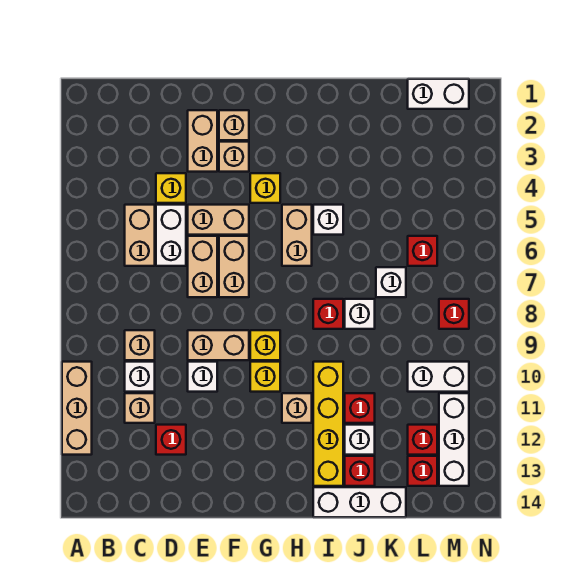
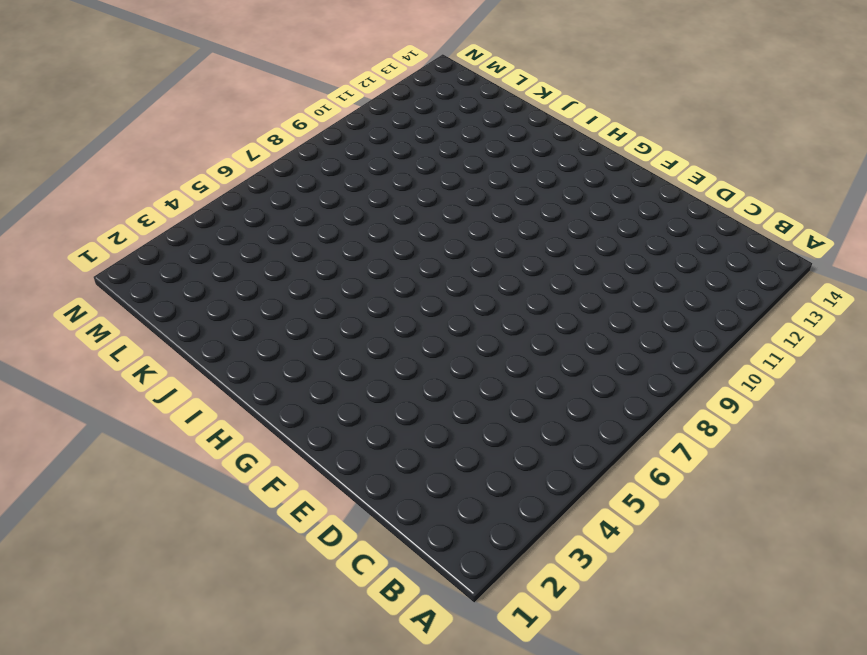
none -> tan brick A10:A12 level 1
none -> tan brick C5:C6 level 1
none -> tan brick C9 level 1
none -> white brick C10 level 1

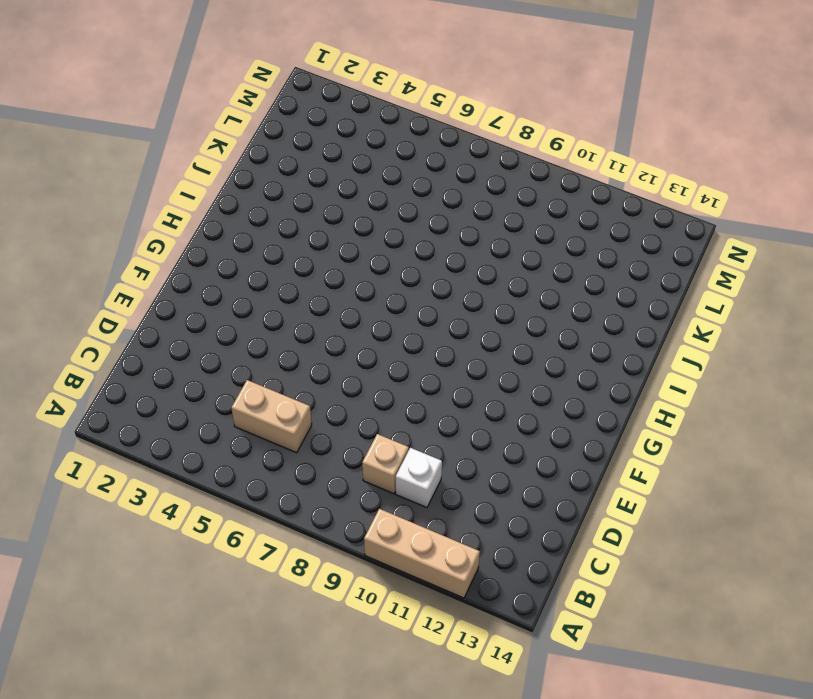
none -> tan brick C11 level 1
none -> yellow brick D4 level 1
none -> white brick D5:D6 level 1
none -> red brick D12 level 1

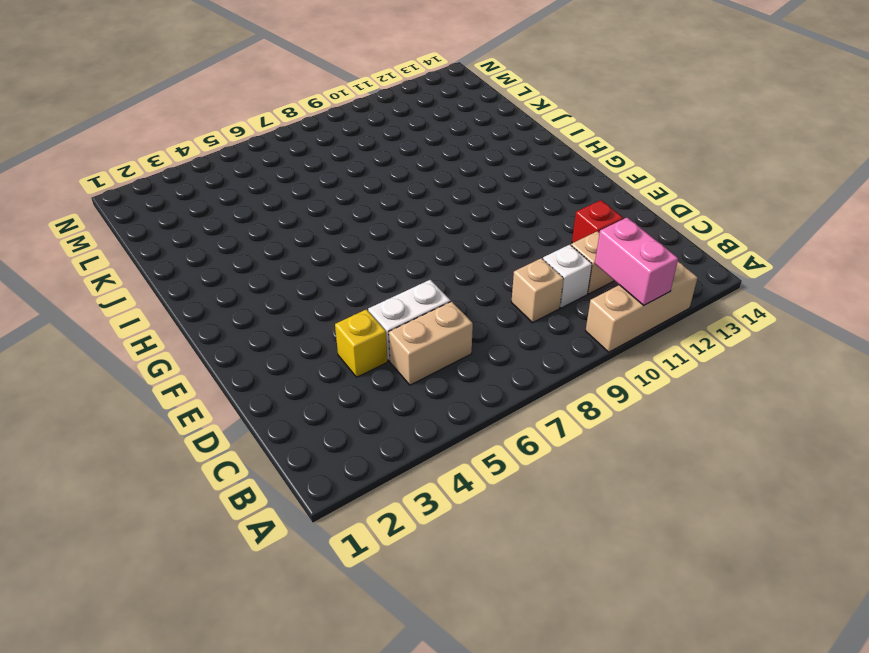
pink brick A11:B11 level 2 -> none
none -> tan brick E2:E3 level 1
none -> tan brick E5:F5 level 1
none -> tan brick E6:E7 level 1
none -> tan brick E9:F9 level 1

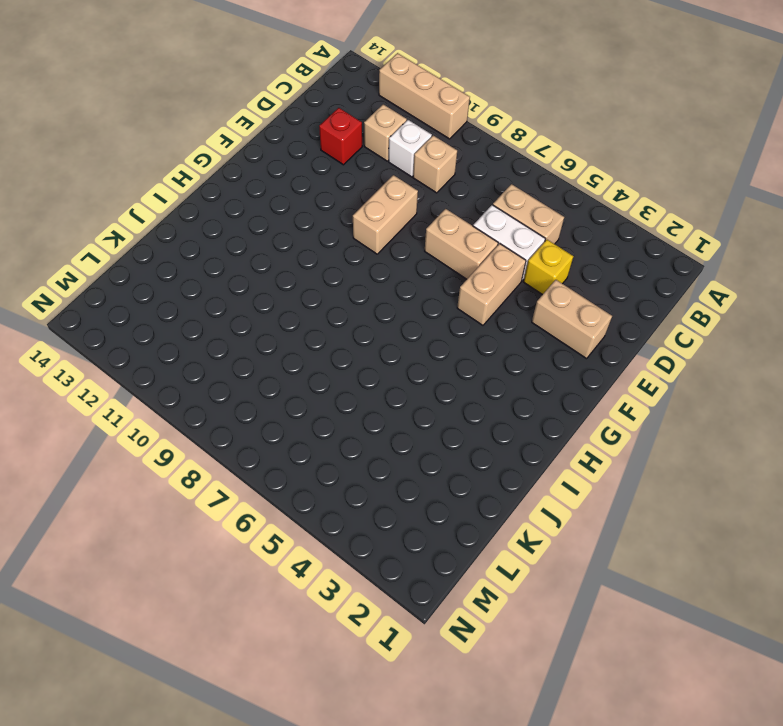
none -> white brick E10 level 1
none -> tan brick F2 level 1
none -> tan brick F3 level 1
none -> tan brick F6:F7 level 1

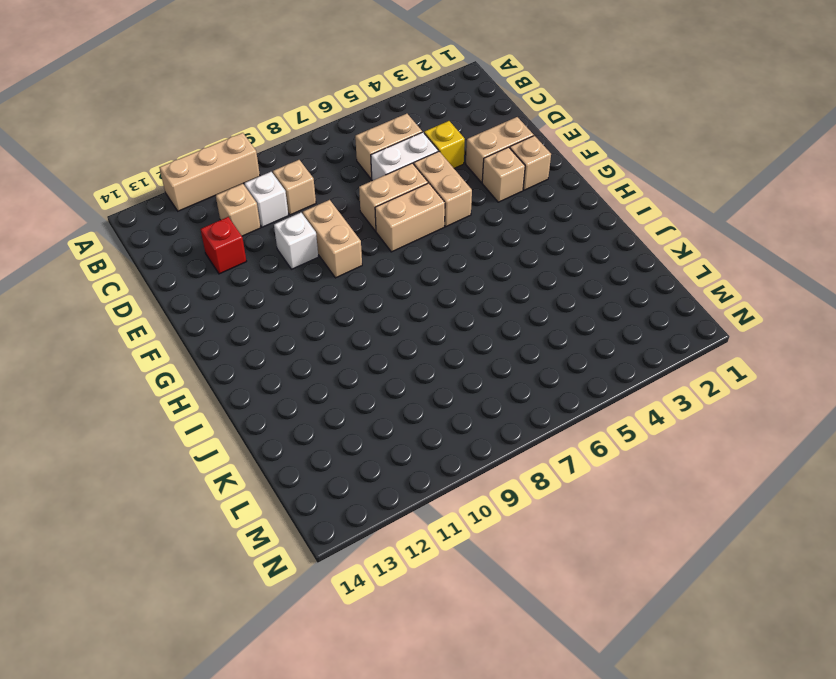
none -> yellow brick G4 level 1
none -> yellow brick G9 level 1
none -> yellow brick G10 level 1
none -> tan brick H5:H6 level 1

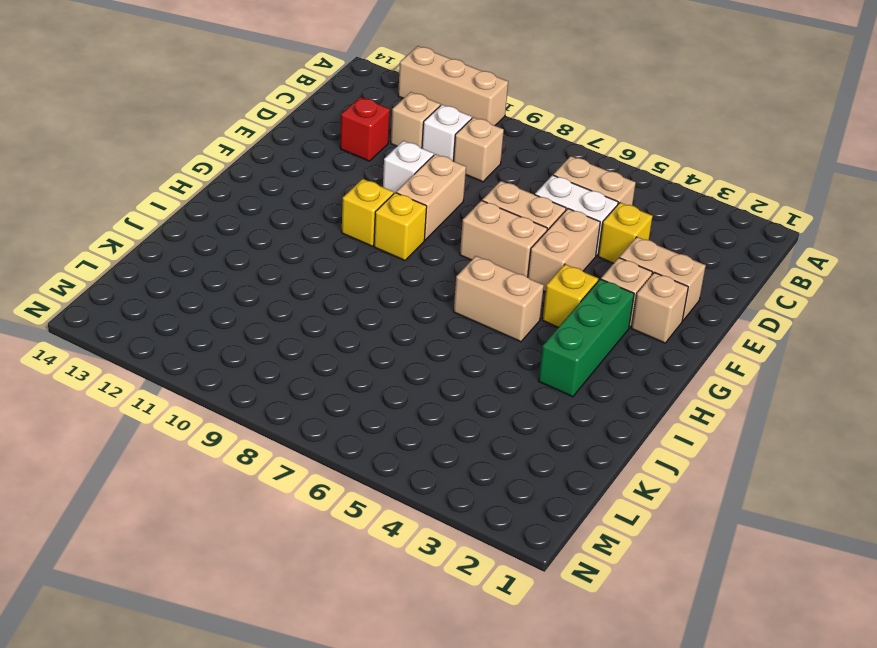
green brick G3:I3 level 1 -> none
none -> tan brick H11 level 1
none -> white brick I5 level 1
none -> red brick I8 level 1
none -> yellow brick I10:I13 level 1

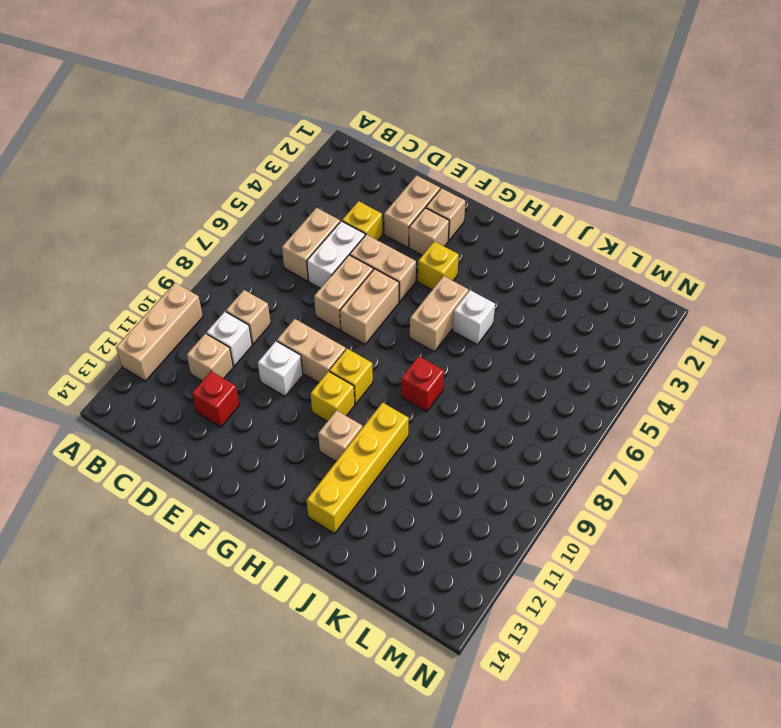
none -> white brick I14:K14 level 1
none -> white brick J8 level 1
none -> red brick J11 level 1
none -> white brick J12 level 1

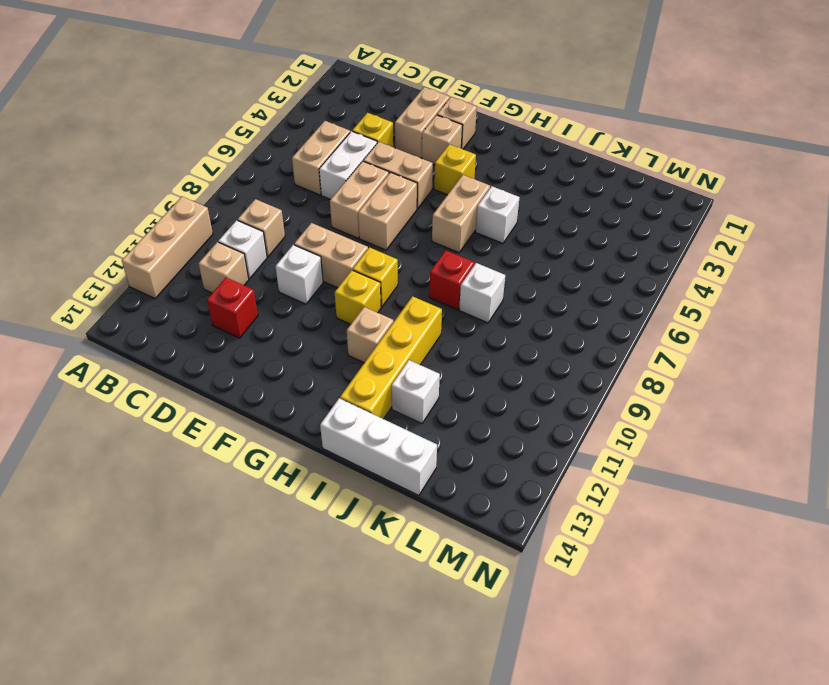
none -> red brick J11 level 1
none -> red brick J13 level 1
none -> white brick K7 level 1
none -> white brick L1:M1 level 1

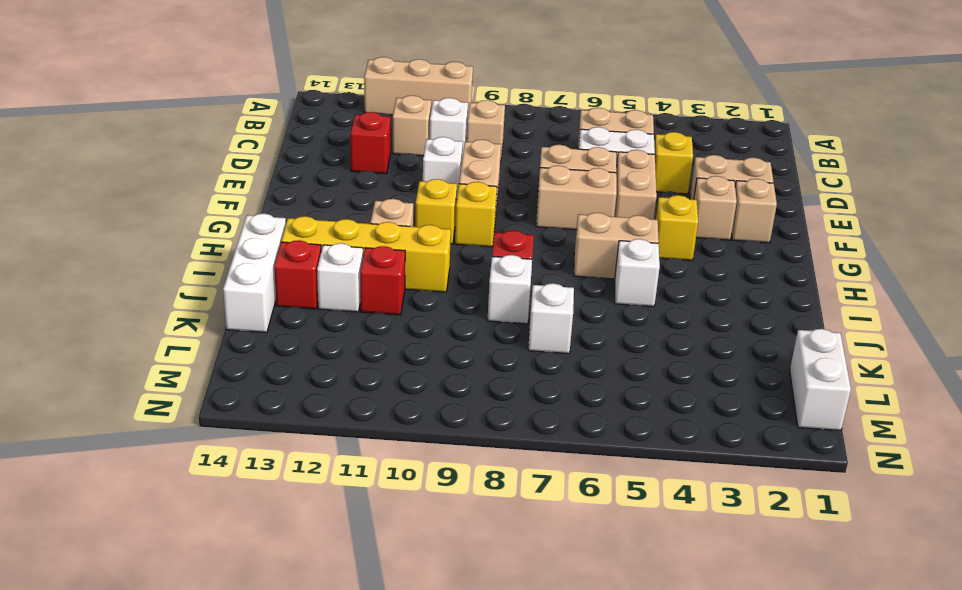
none -> red brick L6 level 1
none -> white brick L10:M10 level 1
none -> red brick L12 level 1
none -> red brick L13 level 1

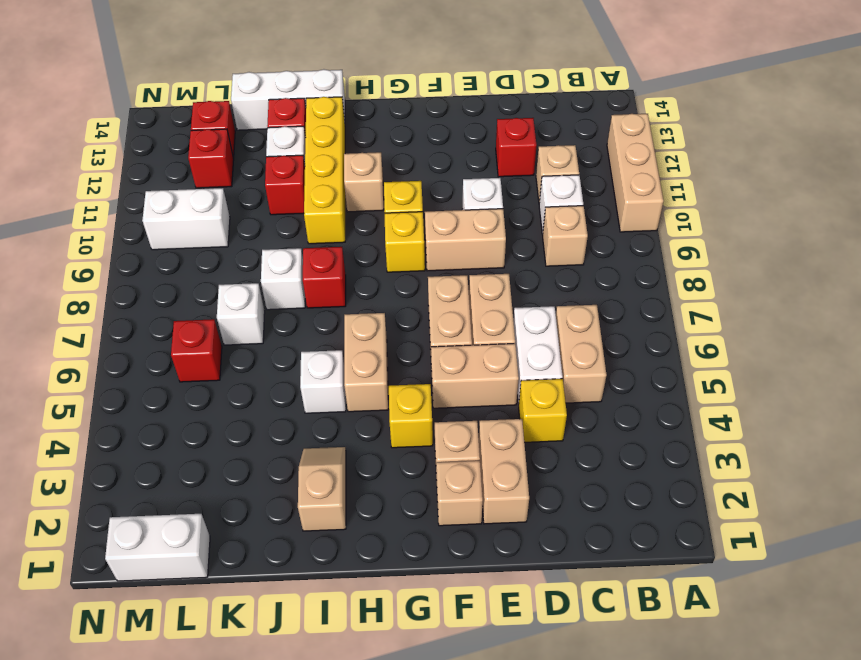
tan slope I2:I3 level 1 top 2 -> none
none -> red brick M8 level 1
none -> white brick M11:M13 level 1

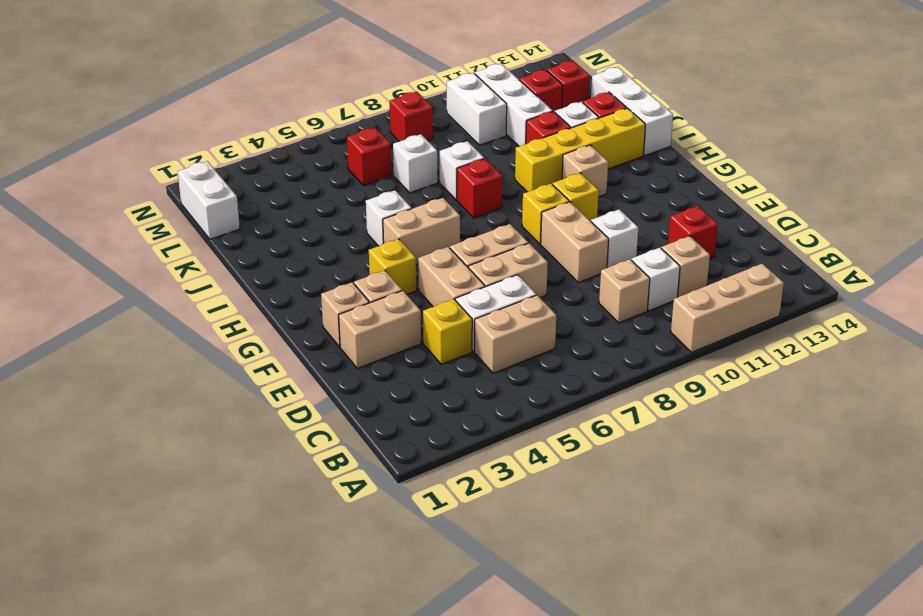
white brick K11:M11 level 1 -> white brick M11:M13 level 1

